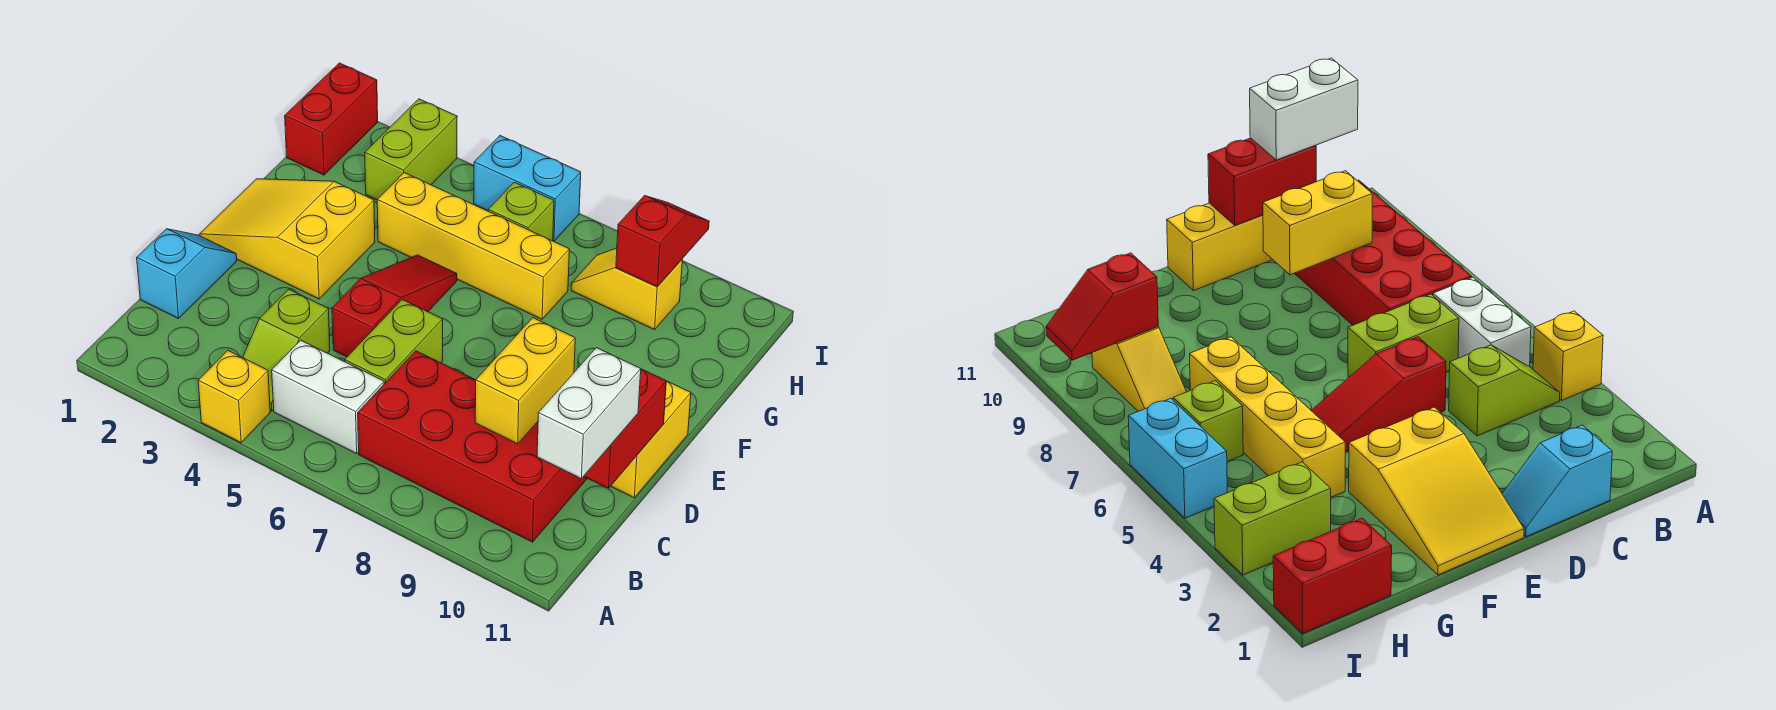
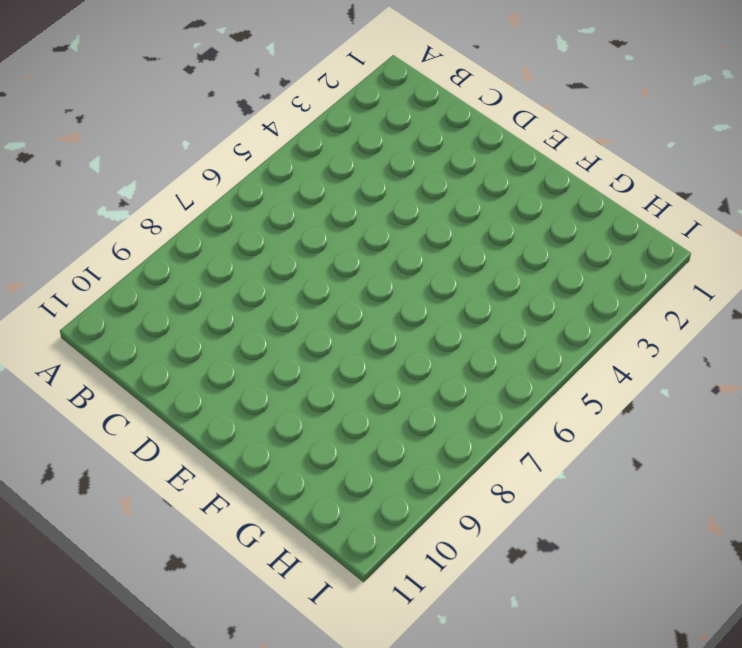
none -> yellow brick A4 level 1
none -> lime slope B4:C4 level 1 top C
none -> white brick B5:B6 level 1

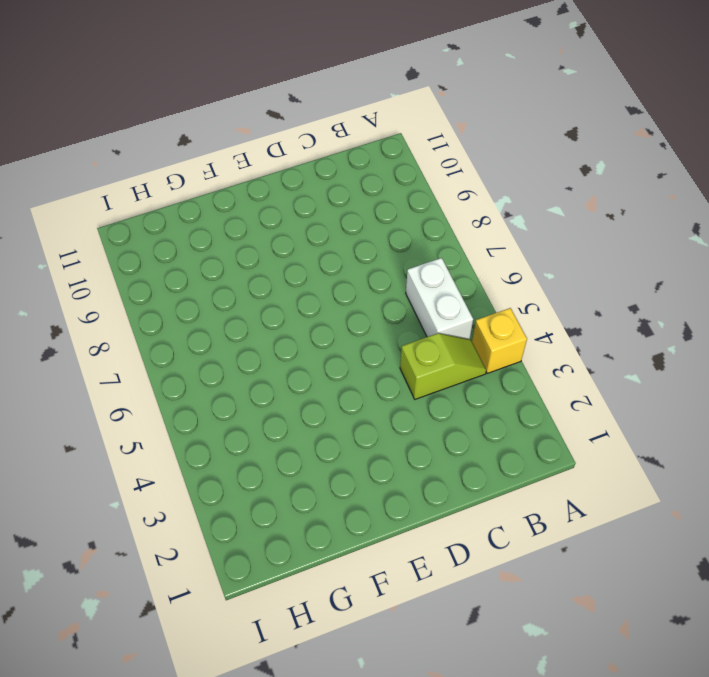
none -> red brick B7:C10 level 1
none -> cyan slope C1:D1 level 1 top C
none -> lime brick C6:D6 level 1

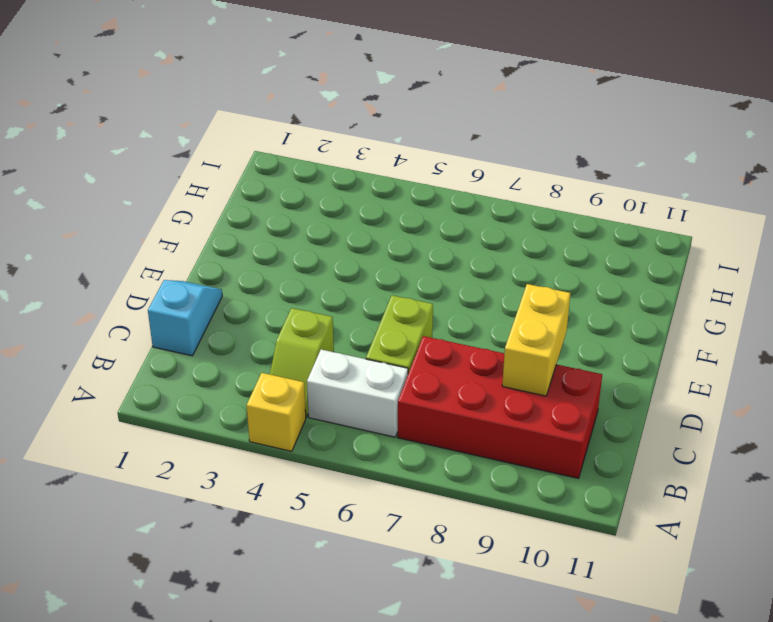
none -> red slope D5:F5 level 1 top D
none -> yellow brick D11:E11 level 1
none -> yellow slope E1:F3 level 1 top 3

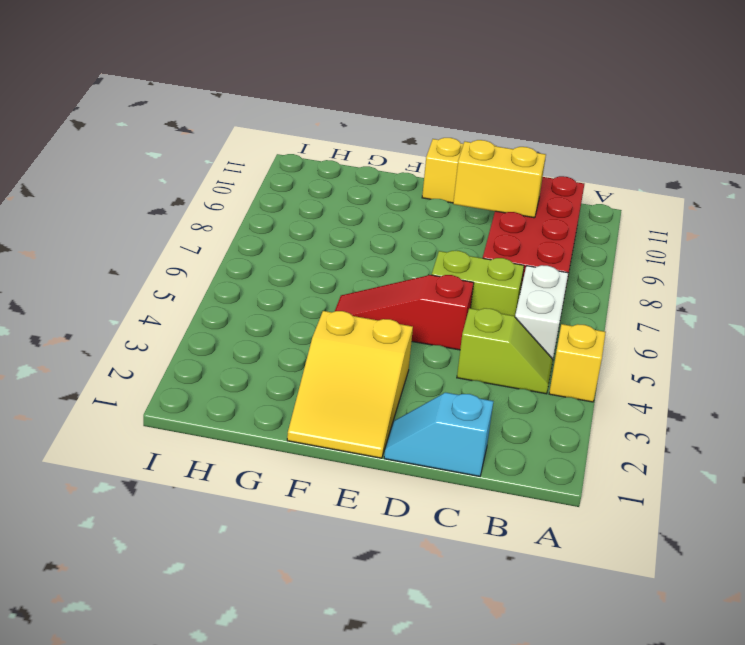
none -> yellow brick G4:G7 level 1
none -> red brick H1:I1 level 1
none -> lime brick H3:I3 level 1

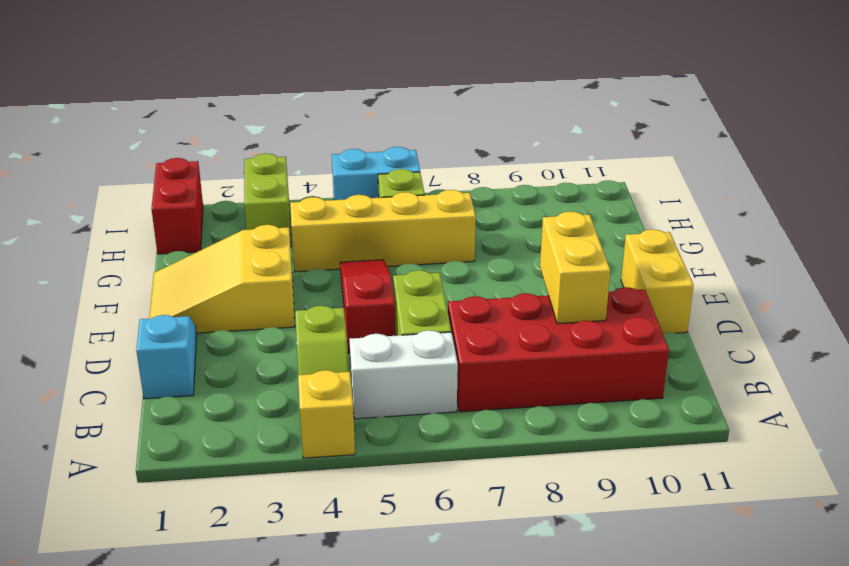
none -> yellow slope H8:H9 level 1 top 9
none -> red brick C11:D11 level 2
none -> red slope H9:I9 level 2 top H

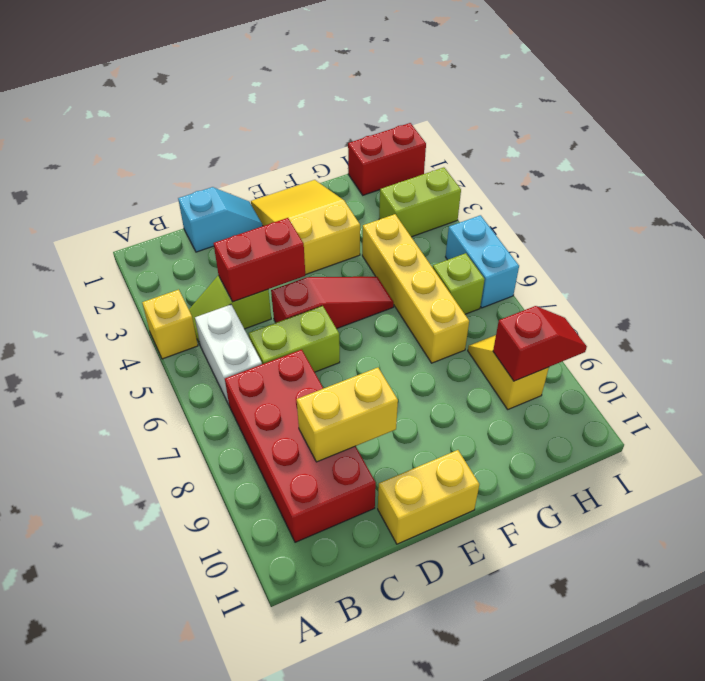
red brick C4:D4 level 2 -> red brick C11:D11 level 2
none -> white brick B11:C11 level 3

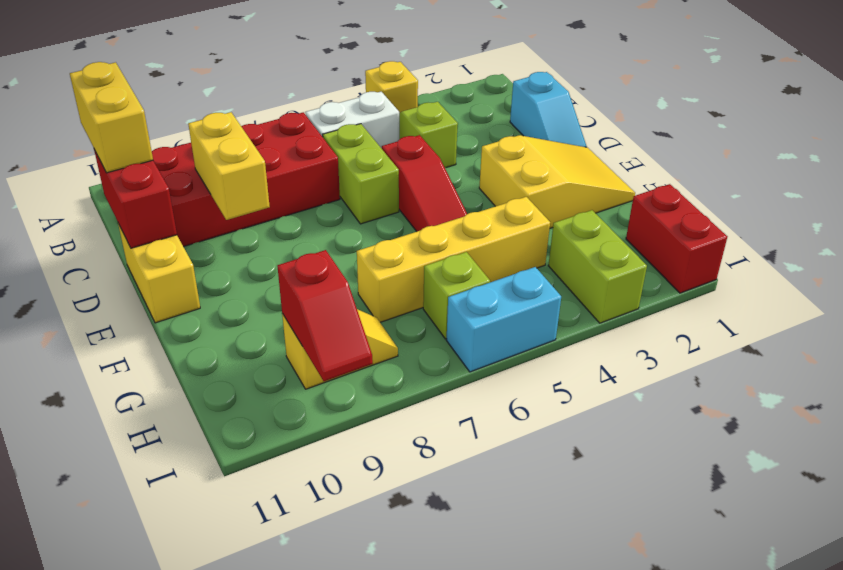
yellow brick B11:C11 level 3 -> white brick B11:C11 level 3

